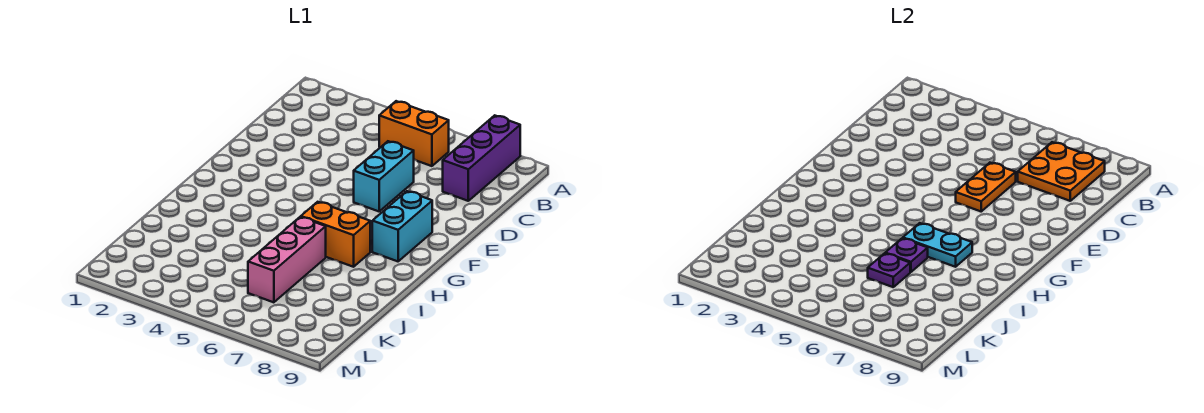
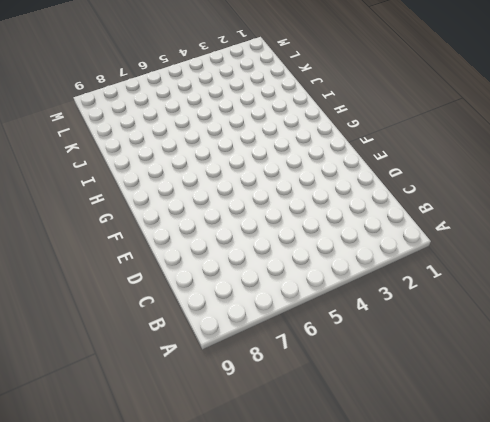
none -> purple brick A8:C8 level 1
none -> orange brick B5:B6 level 1

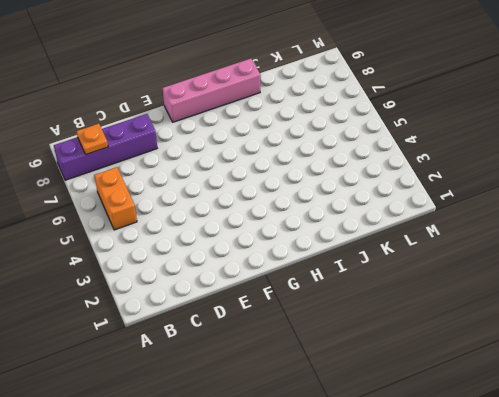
purple brick A8:D8 level 1 -> purple brick A8:C8 level 1
orange plate B8 level 2 -> orange plate B7:C8 level 2
pink brick F9:I9 level 1 -> none
none -> cyan brick D6:E6 level 1
none -> cyan brick F8:G8 level 1

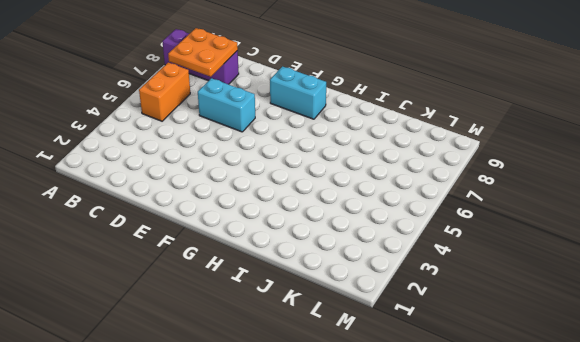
none -> orange brick H6:H7 level 1
none -> pink brick I6:K6 level 1

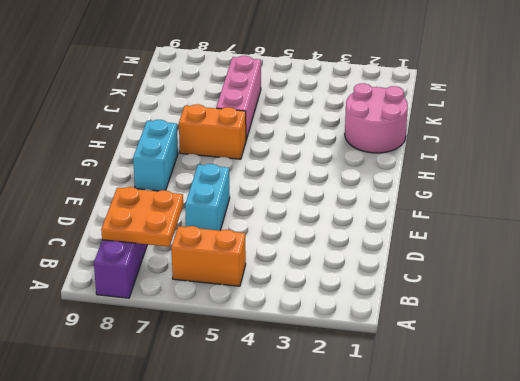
pink round brick I1:J2 level 1 -> none
none -> orange plate D6:E6 level 2
none -> cyan plate H6:H7 level 2

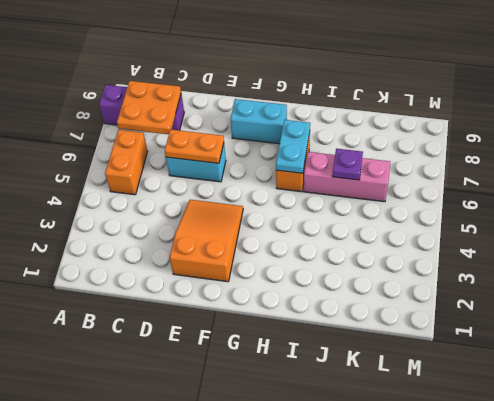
orange slope E2:F4 level 1 top 2 -> none
none -> purple plate I6 level 2

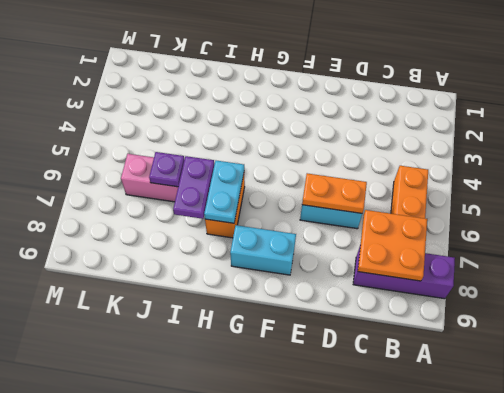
purple plate I6:I7 level 2 -> purple plate I6 level 2

